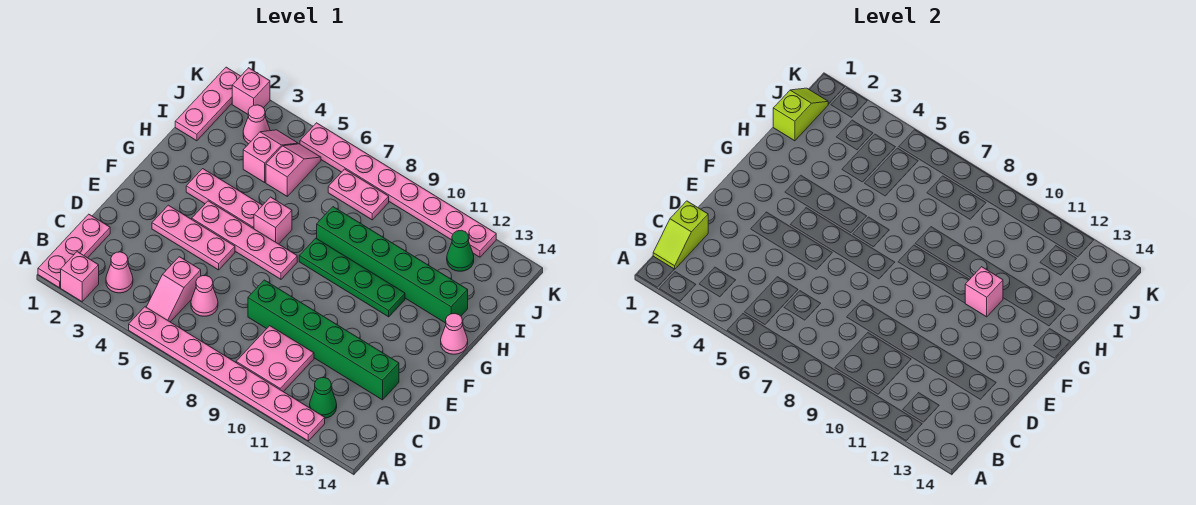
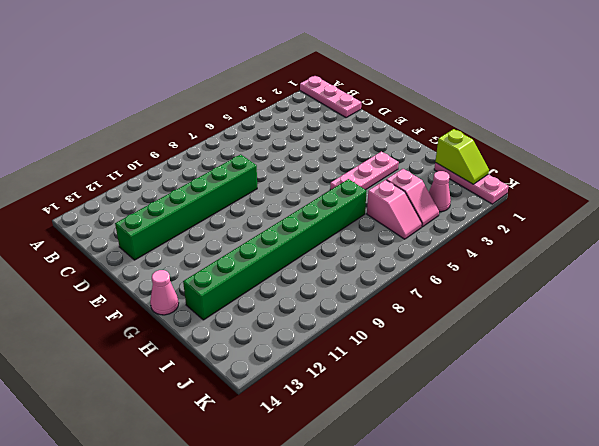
green brick H6:H13 level 1 -> green brick H8:H13 level 1
none -> pink brick A2 level 1
none -> pink plate A5:A12 level 1
none -> pink cone B3 level 1

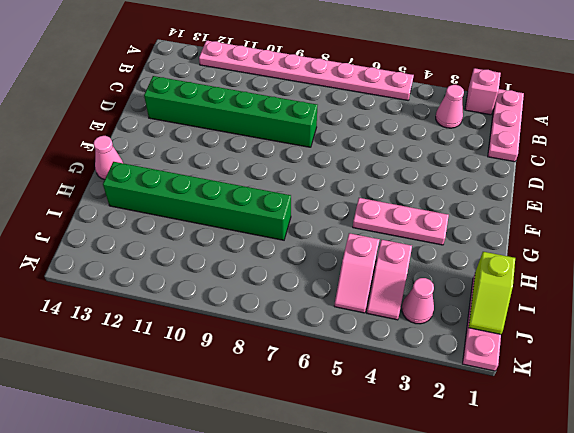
none -> pink slope B5:C5 level 1 top C
none -> pink plate B9:C10 level 1
none -> green cone B12 level 1

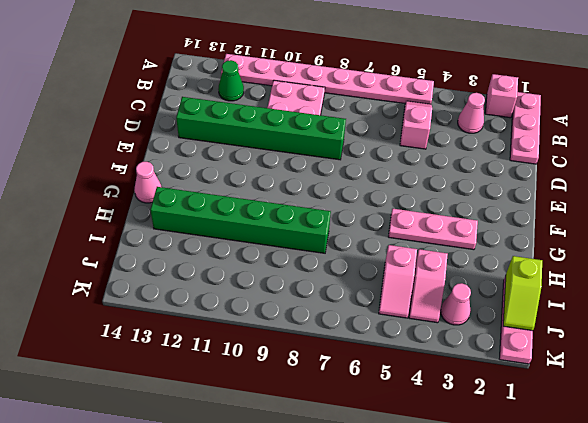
none -> pink cone C6 level 1
none -> pink plate E3:E5 level 1
none -> pink plate F4:F7 level 1

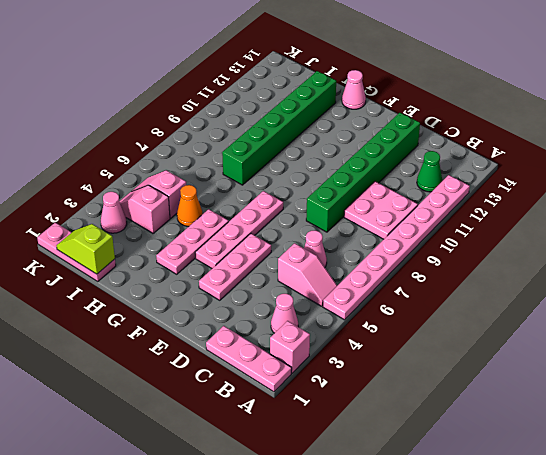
orange cone H5 level 1 -> none
none -> pink brick G6 level 1
none -> green plate G8:G11 level 1
none -> pink plate J7:J8 level 1

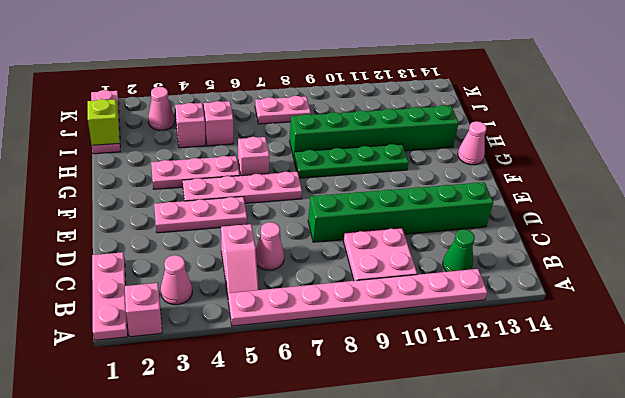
none -> green cone J12 level 1
none -> pink brick K2 level 1
none -> pink plate K5:K12 level 1

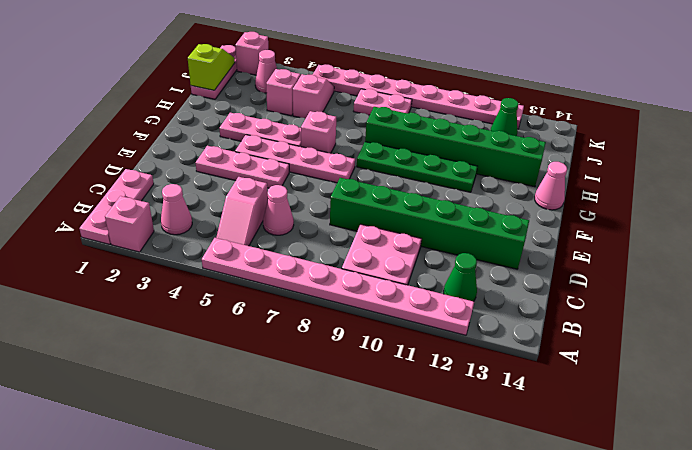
none -> lime slope B1:C1 level 2 top C
none -> pink brick G11 level 2

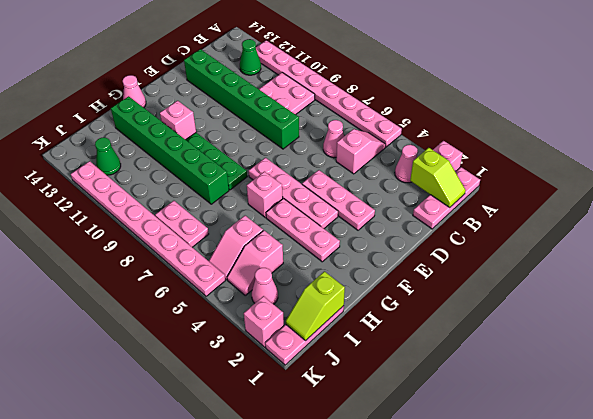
lime slope B1:B2 level 2 top 2 -> lime slope B1:C1 level 2 top C

